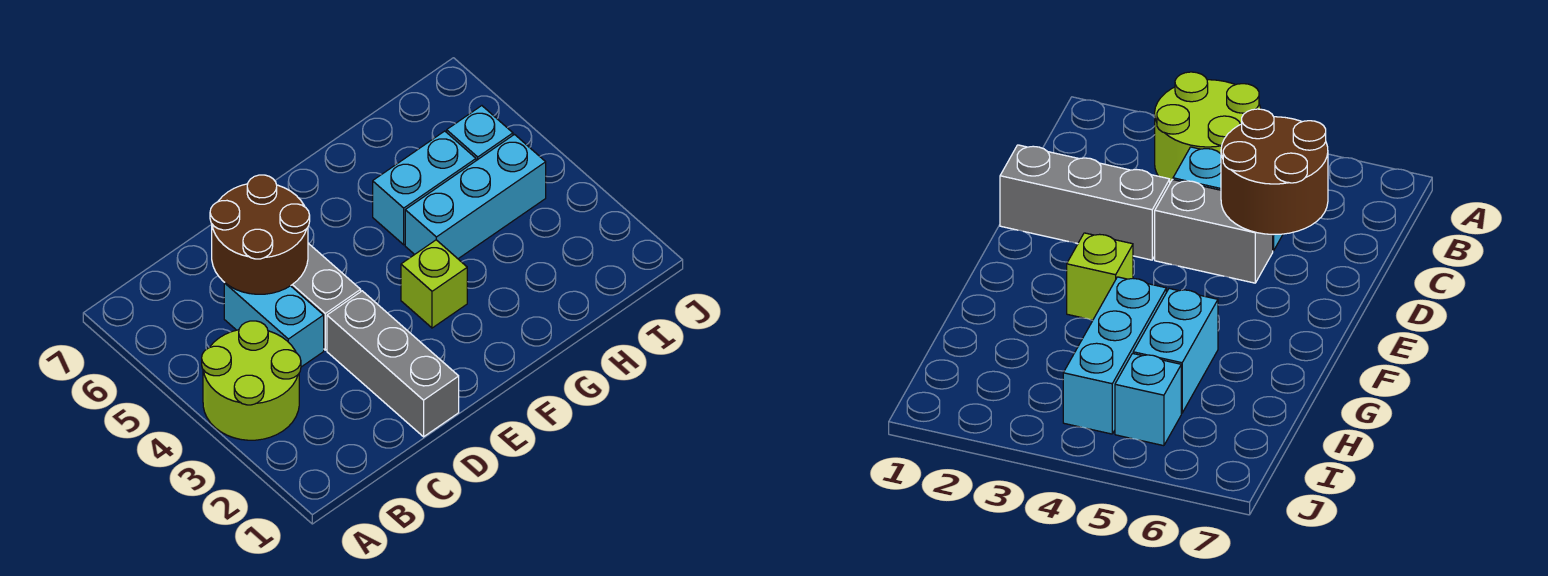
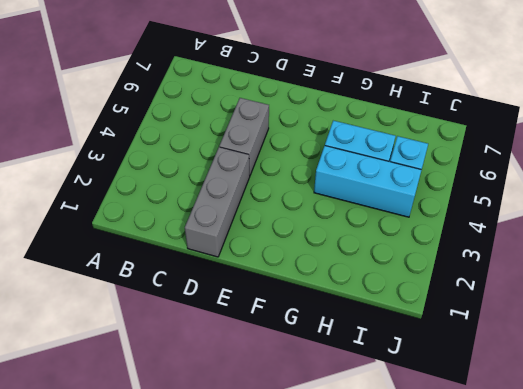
none -> lime round brick A3:B4 level 1
none -> cyan brick C4:C5 level 1

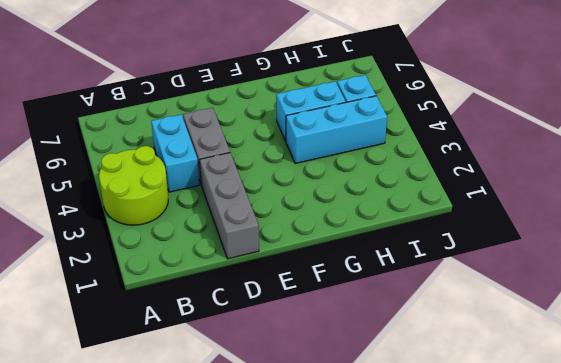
none -> lime brick F3 level 1
none -> brown round brick C5:D6 level 2

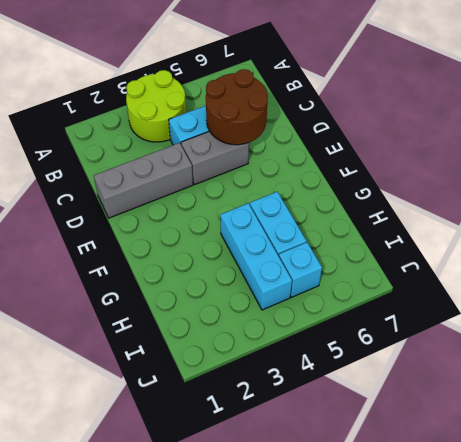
none -> lime brick F3 level 1

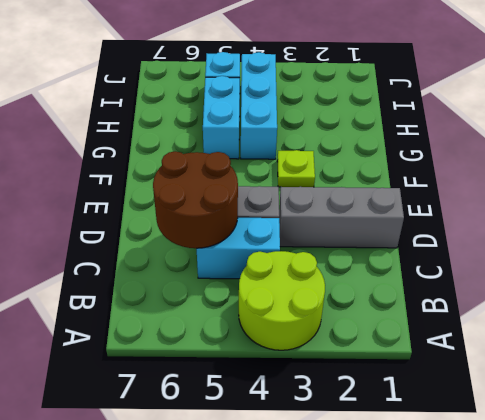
lime plate F3 level 1 -> lime brick F3 level 1

